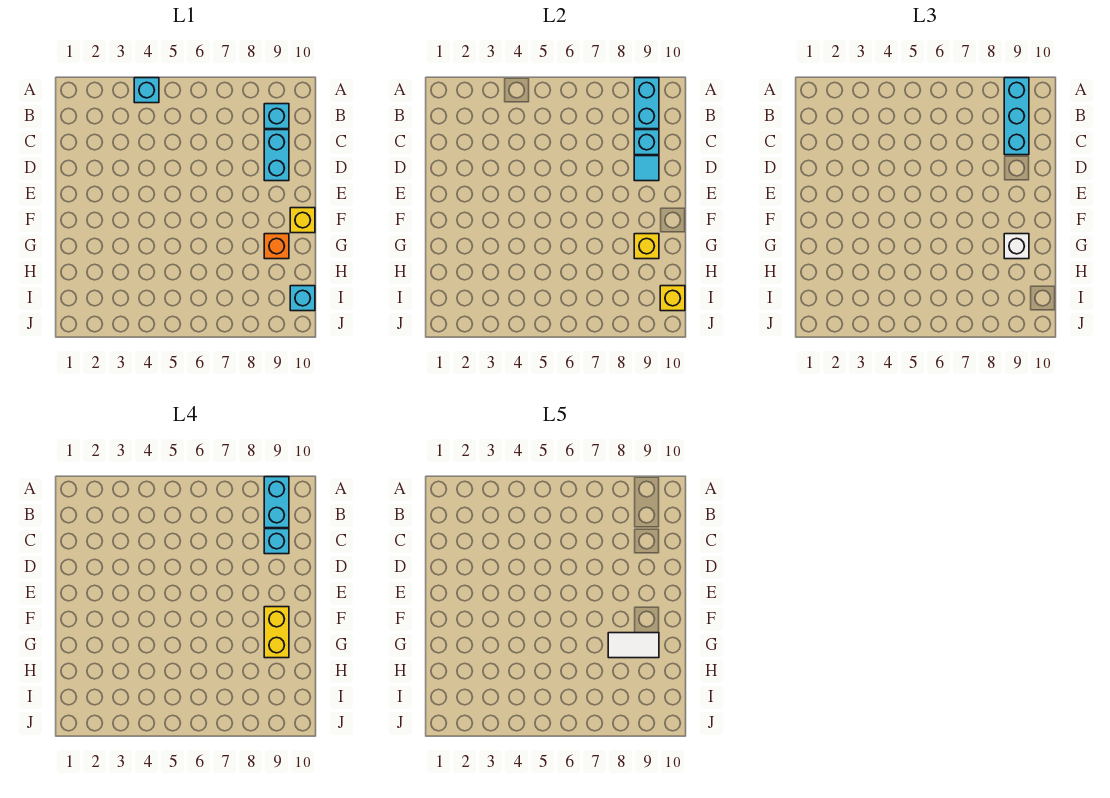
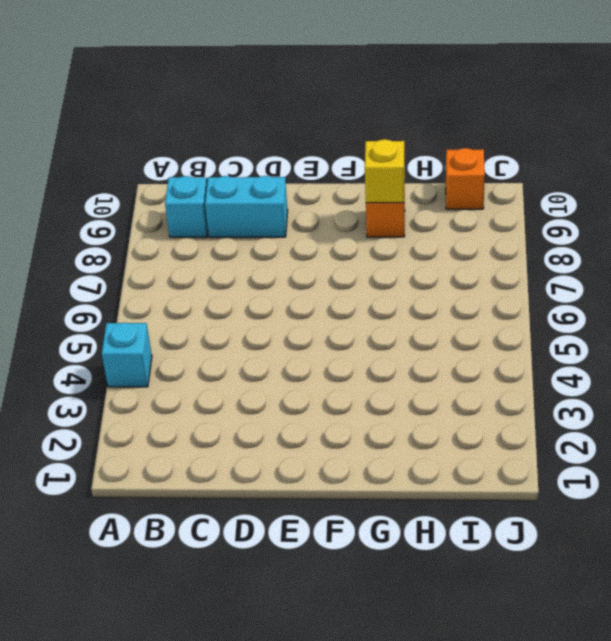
orange brick I10 level 1 -> cyan brick I10 level 1
none -> yellow brick F10 level 1
none -> cyan brick A9:B9 level 2
none -> cyan brick C9 level 2

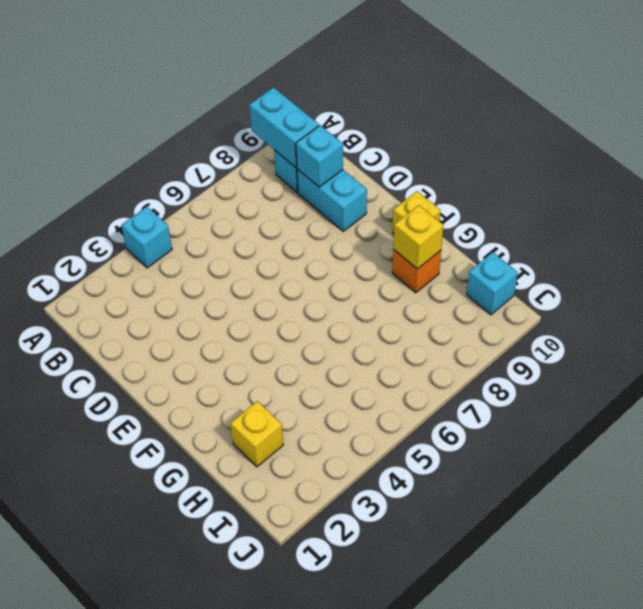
yellow brick H2 level 1 -> yellow brick I10 level 2
none -> cyan tile D9 level 2
none -> cyan brick A9:C9 level 3
none -> white brick G9 level 3

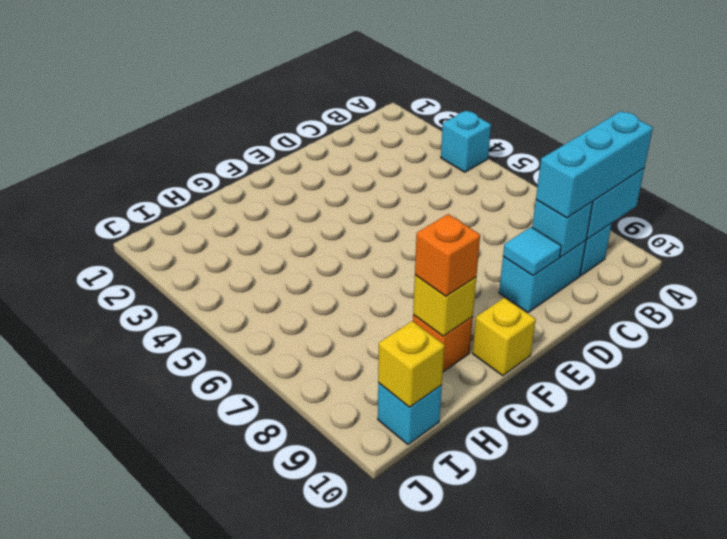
orange brick G9 level 3 -> white brick G9 level 3
none -> cyan brick A9:B9 level 4
none -> cyan brick C9 level 4
none -> yellow brick F9:G9 level 4

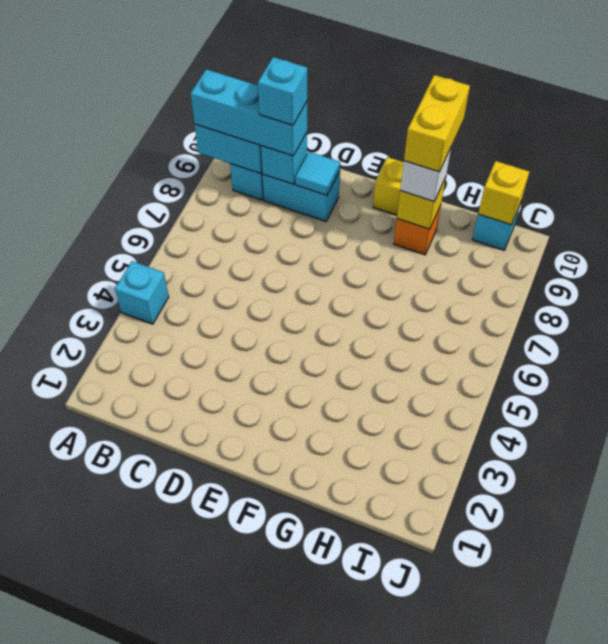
yellow brick G9:G10 level 4 -> yellow brick F9:G9 level 4
none -> cyan brick A9:B9 level 4
none -> white tile G8:G9 level 5

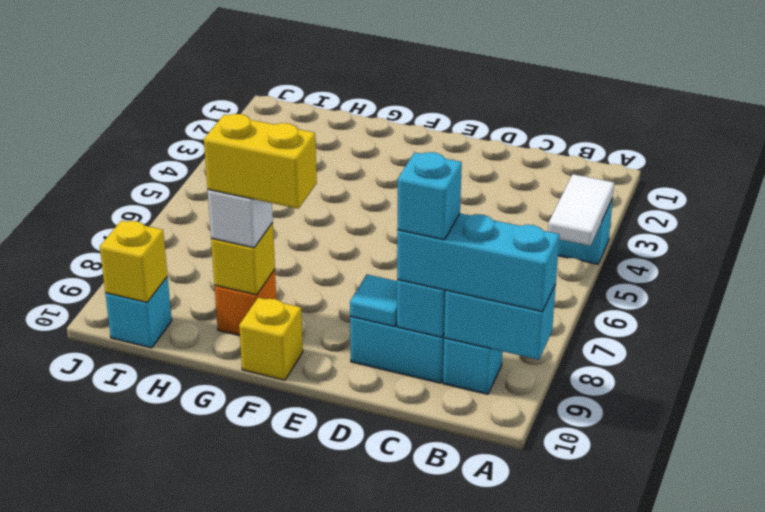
white tile A4:A5 level 2 -> white tile G8:G9 level 5
none -> cyan brick A9:B9 level 4

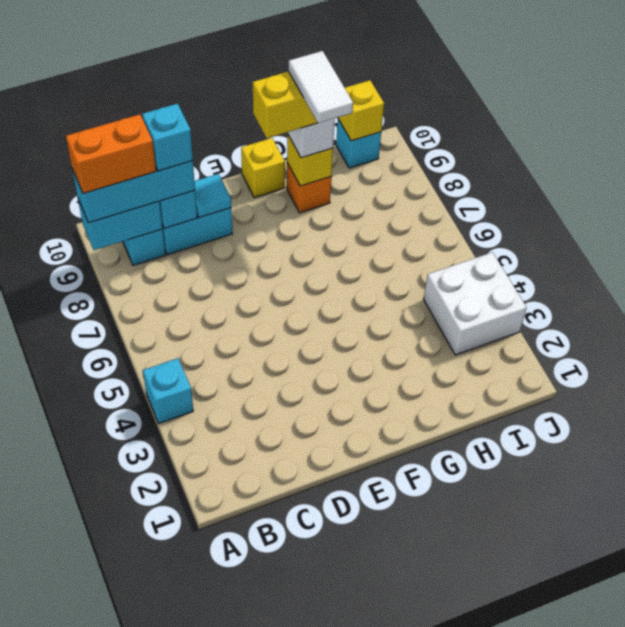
orange brick A9:B9 level 4 -> cyan brick A9:B9 level 4
white brick I3:J4 level 1 -> none

